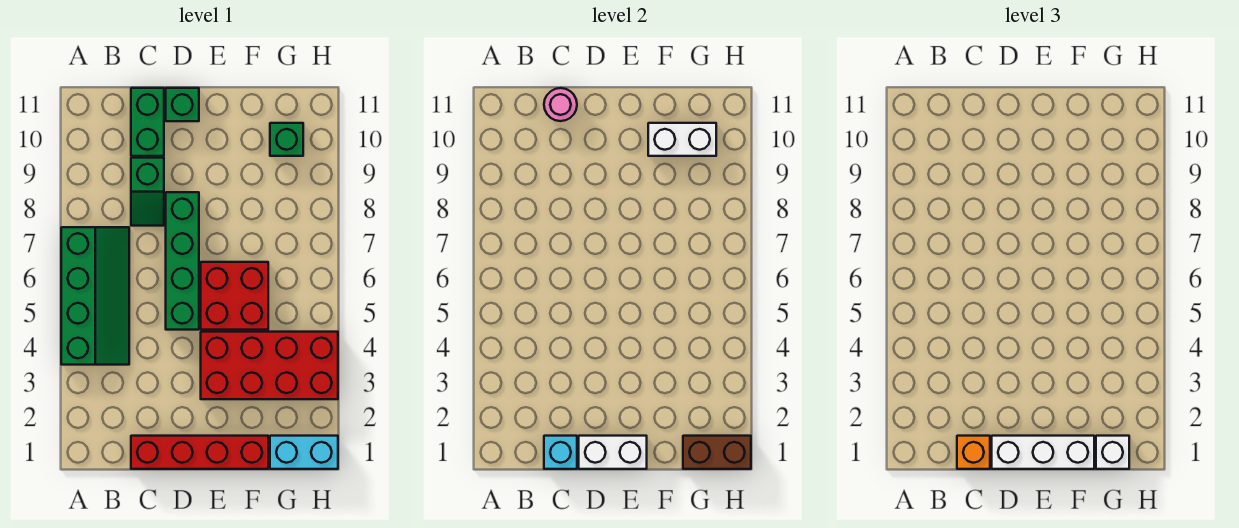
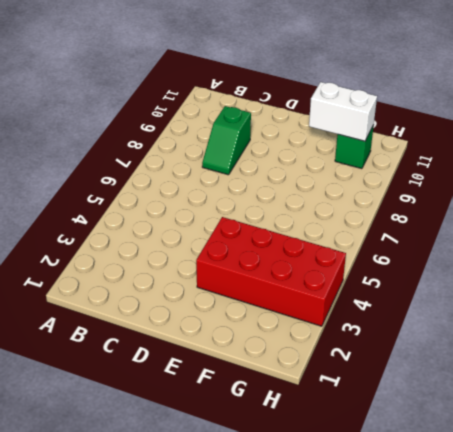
none -> green slope A4:B7 level 1 top A
none -> red brick C1:F1 level 1
none -> green brick C10:C11 level 1

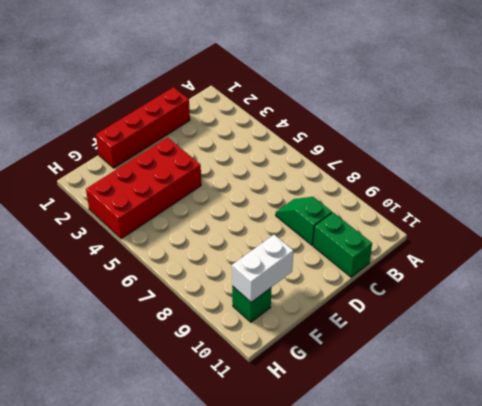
none -> green slope A4:B7 level 1 top A
none -> green brick D5:D8 level 1
none -> green brick D11 level 1

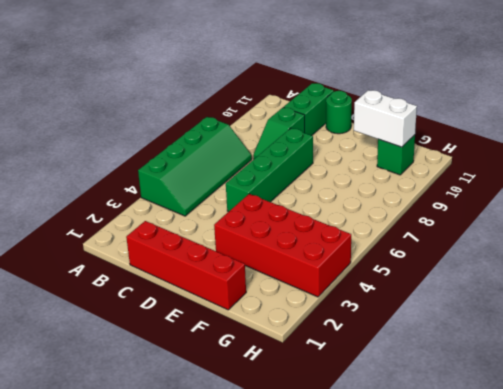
green round brick D11 level 1 -> green brick D11 level 1
none -> red brick E5:F6 level 1
none -> cyan brick G1:H1 level 1
none -> cyan brick C1 level 2

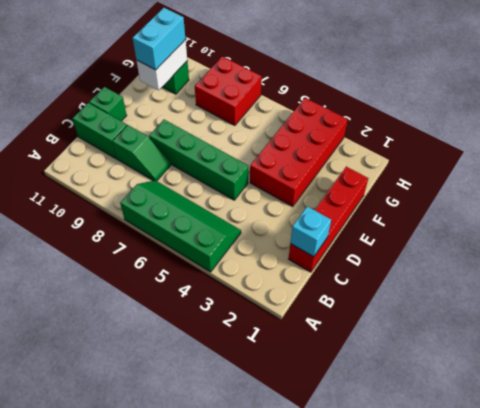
cyan brick F10:G10 level 3 -> cyan brick G1:H1 level 1
red brick G7:H8 level 1 -> red brick E5:F6 level 1
none -> pink round brick C11 level 2
none -> white brick D1:E1 level 2
none -> brown brick G1:H1 level 2

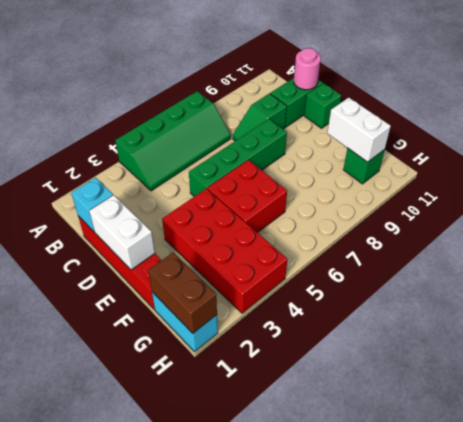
none -> orange brick C1 level 3
none -> white brick D1:F1 level 3
none -> white brick G1 level 3

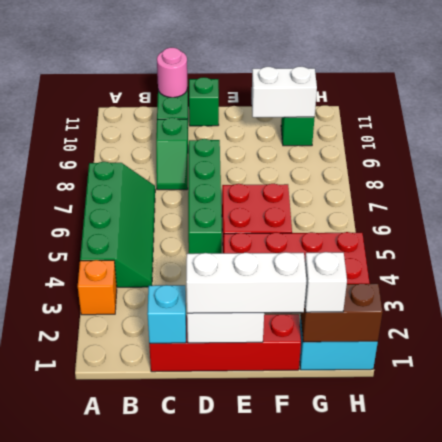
orange brick A3 level 1 -> orange brick C1 level 3

